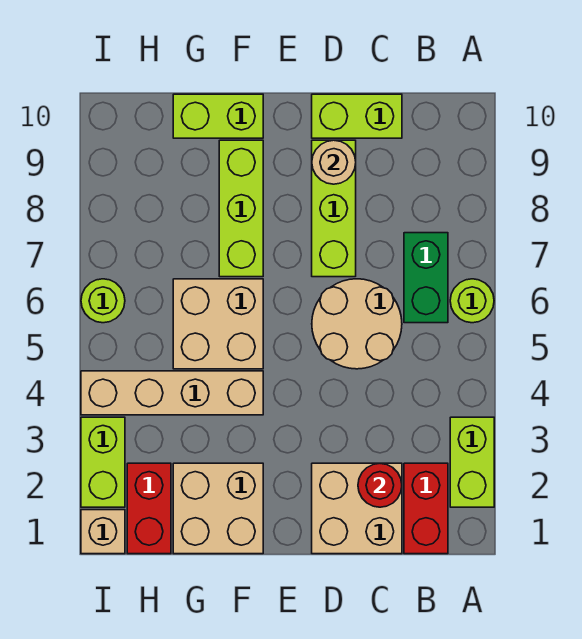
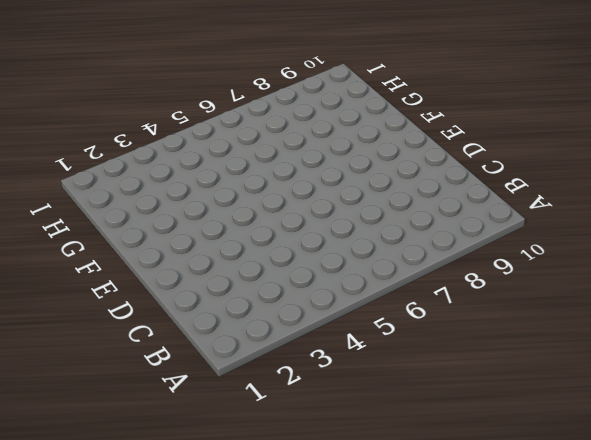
none -> lime brick A2:A3 level 1
none -> lime round brick A6 level 1
none -> red brick B1:B2 level 1

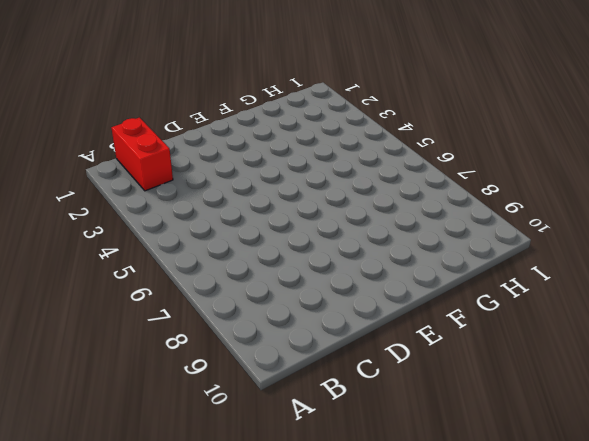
none -> lime brick A2:A3 level 1
none -> lime round brick A6 level 1
none -> green brick B6:B7 level 1

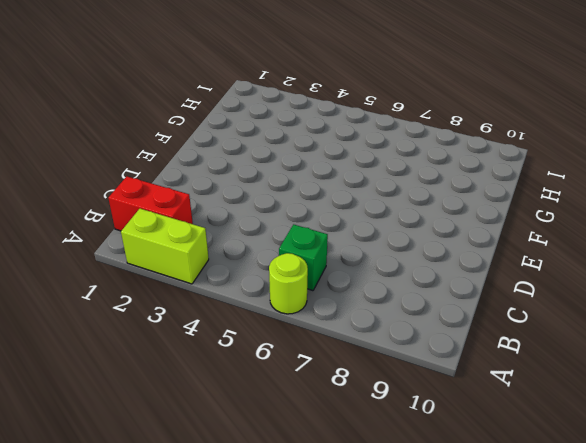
green brick B6 level 1 -> green brick B6:B7 level 1
none -> tan brick C1:D2 level 1
none -> tan round brick C5:D6 level 1
none -> lime brick C10:D10 level 1

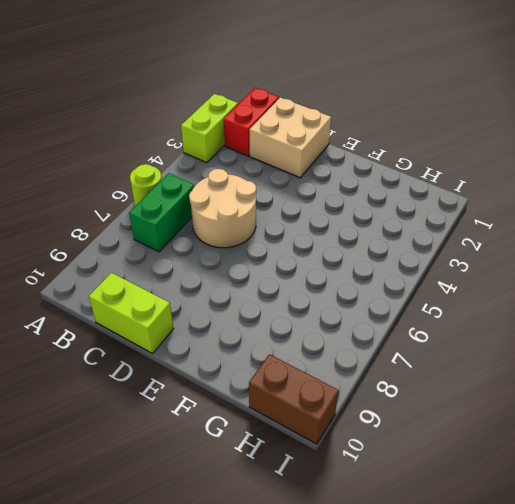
brown brick H10:I10 level 1 -> none
none -> lime brick D7:D9 level 1
none -> tan brick F1:G2 level 1
none -> tan brick F4:I4 level 1

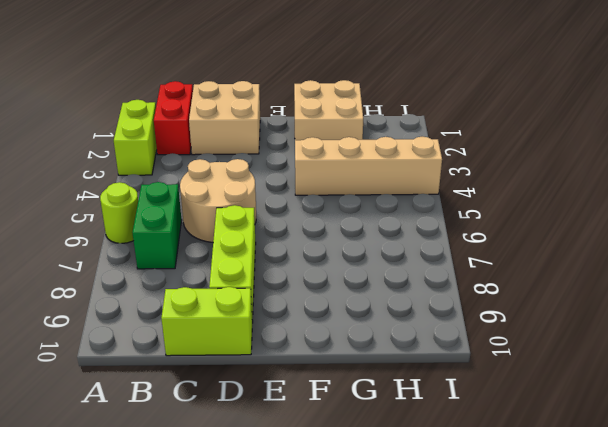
none -> tan brick F5:G6 level 1
none -> lime brick F7:F9 level 1
none -> lime brick F10:G10 level 1

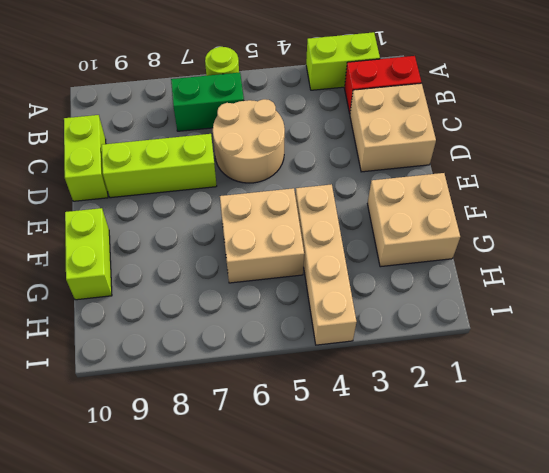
none -> lime brick F7:F9 level 1
none -> red brick H1:H2 level 1
none -> tan brick I1 level 1

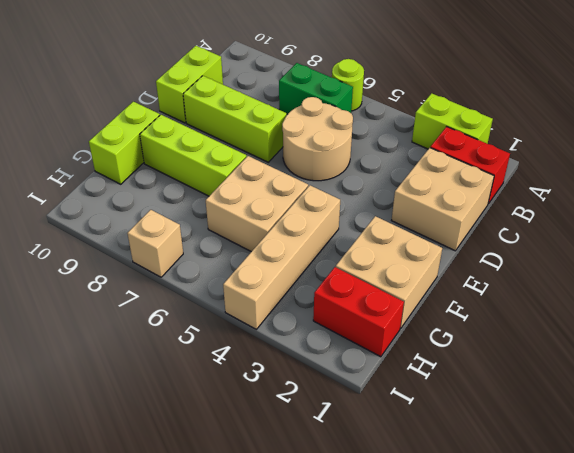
tan brick I7 level 1 -> tan brick I1 level 1
none -> lime brick I2:I3 level 1
none -> lime round brick I6 level 1
none -> red round brick C2 level 2

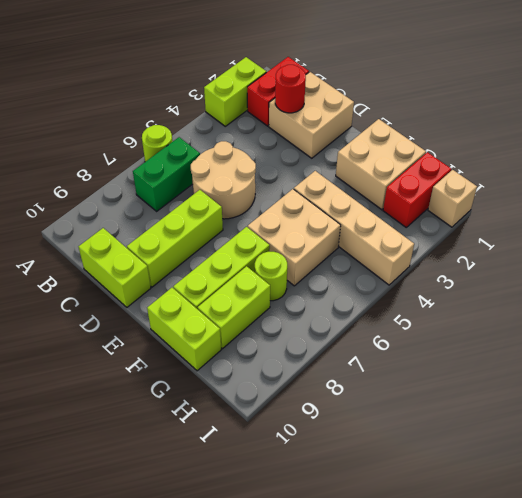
lime round brick G7 level 1 -> lime round brick I6 level 1
lime brick G8:G9 level 1 -> lime brick I2:I3 level 1
none -> tan round brick D9 level 2

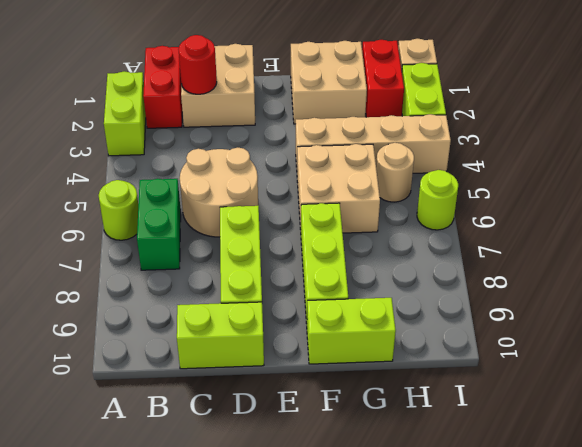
tan round brick H5 level 1 -> tan round brick D9 level 2

